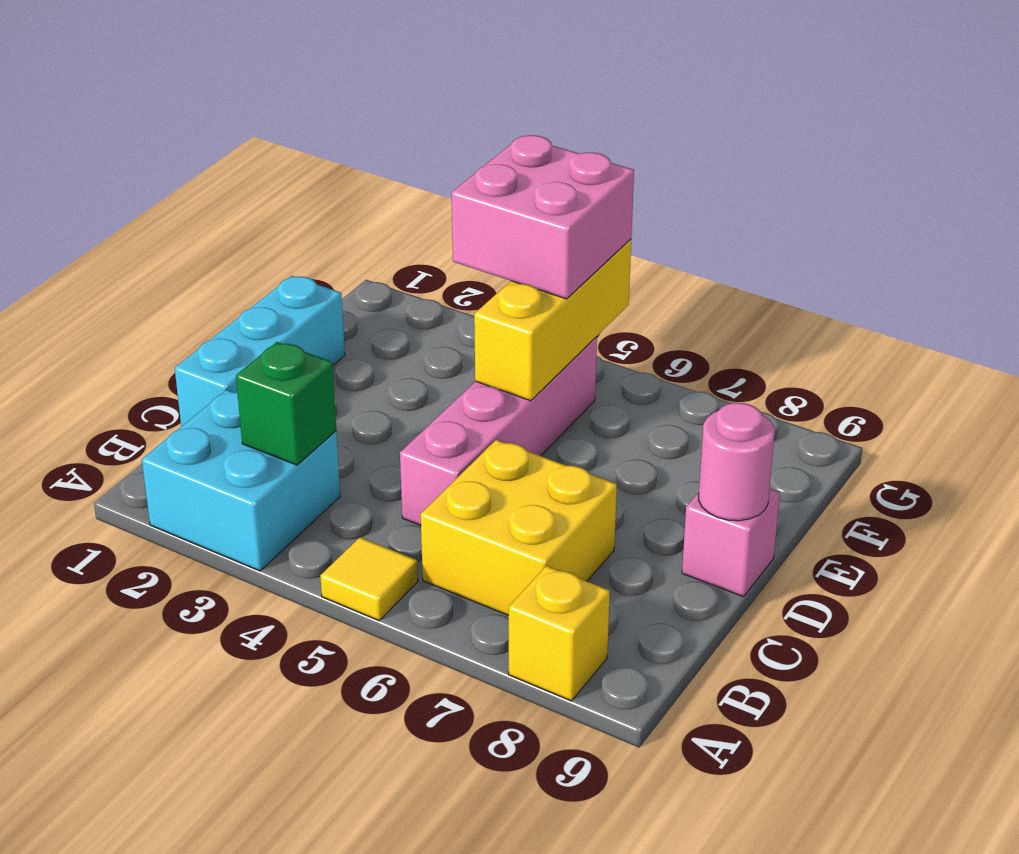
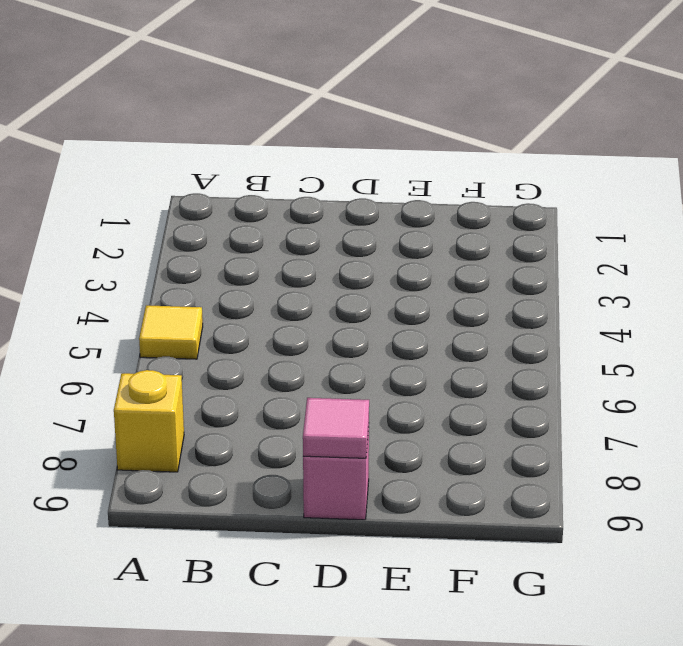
pink tile D9 level 2 -> pink round brick D9 level 2
none -> cyan brick A2:B3 level 1
none -> yellow brick B6:C7 level 1

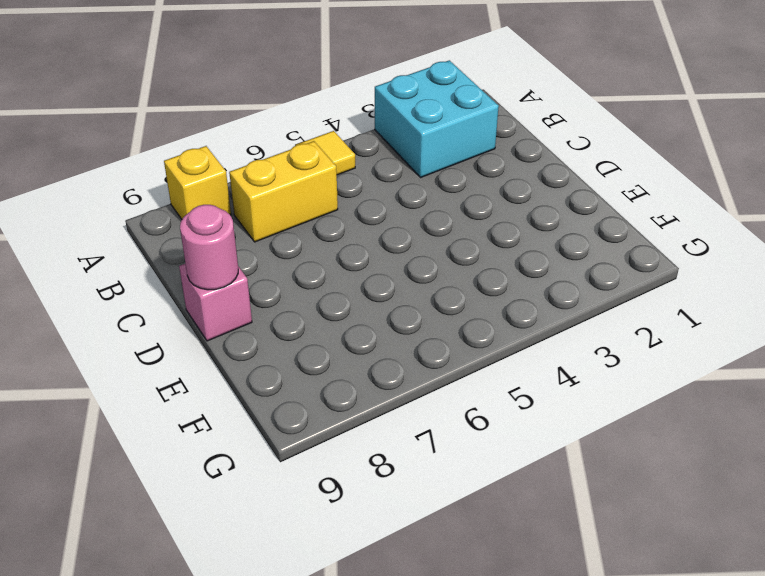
yellow brick B6:B7 level 1 -> yellow brick B6:C7 level 1
none -> cyan brick C1:E1 level 1
none -> pink brick C5:F5 level 1

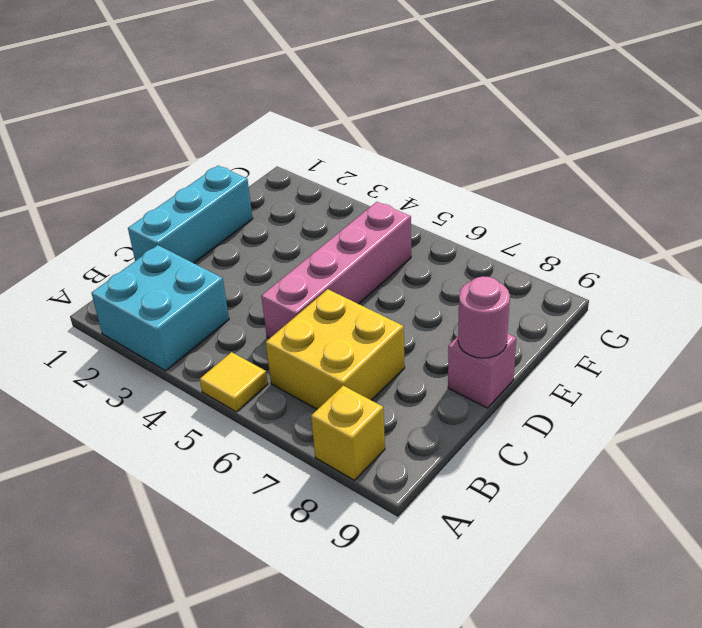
none -> green brick B3 level 2
none -> yellow brick E5:G5 level 2

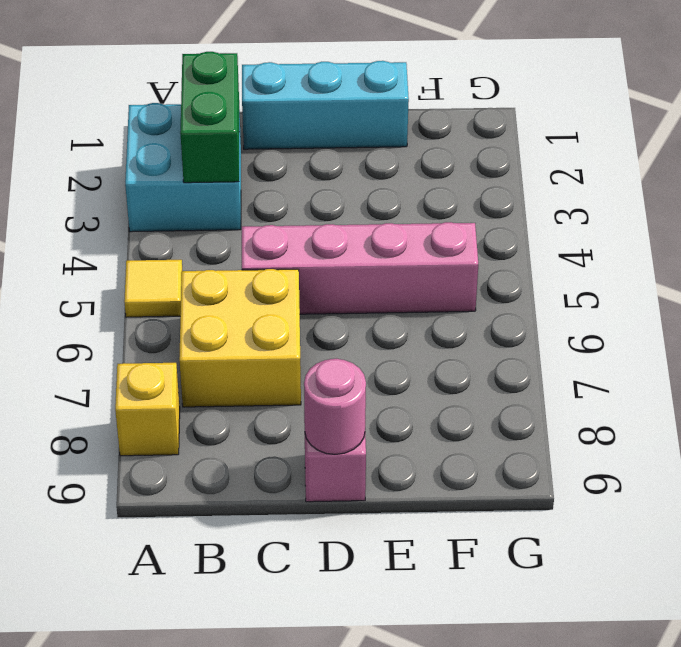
green brick B2:B3 level 2 -> green brick B3 level 2
none -> yellow brick E5:G5 level 2
none -> pink brick F4:G5 level 3

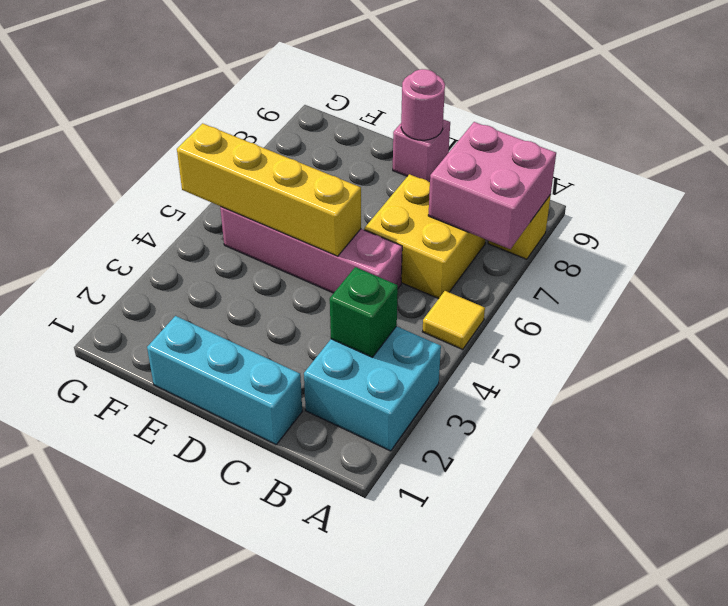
pink brick A7:B8 level 2 -> pink brick F4:G5 level 3
yellow brick D5:G5 level 2 -> yellow brick E5:G5 level 2

